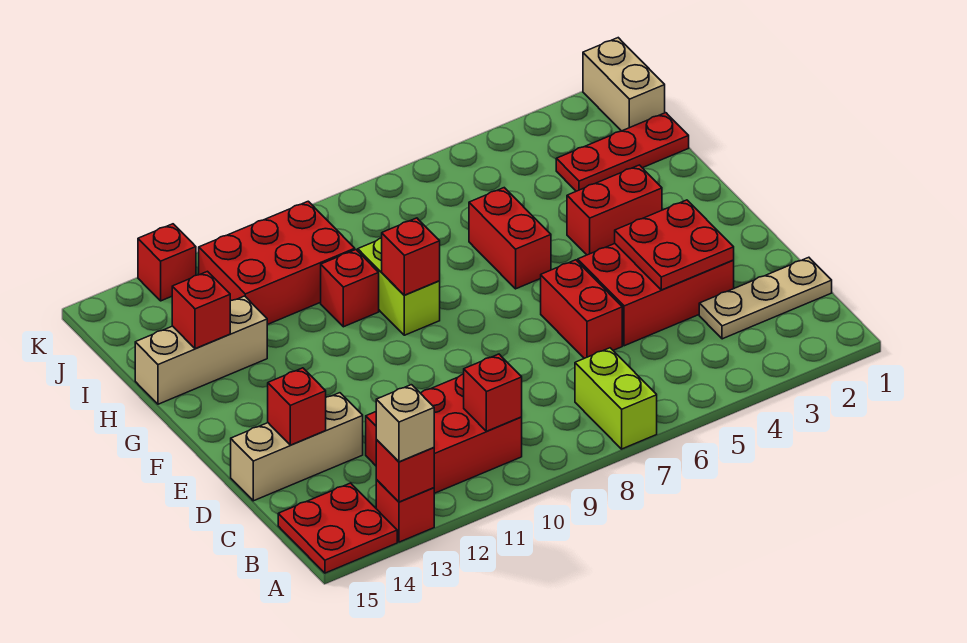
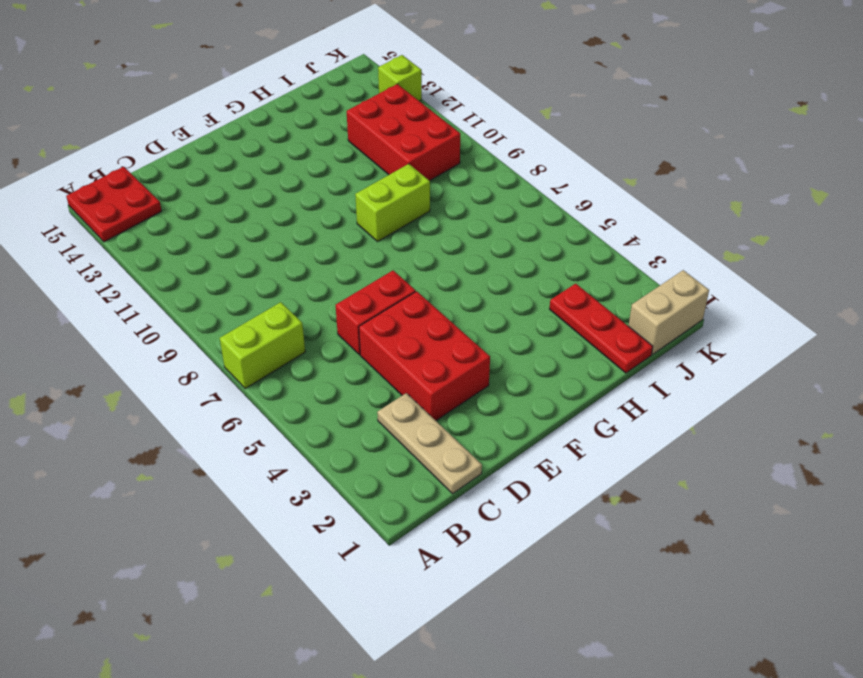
lime brick K13 level 1 -> red brick K13 level 1
none -> red brick A13 level 1
none -> red brick B10:C12 level 1
none -> tan brick D13:D15 level 1

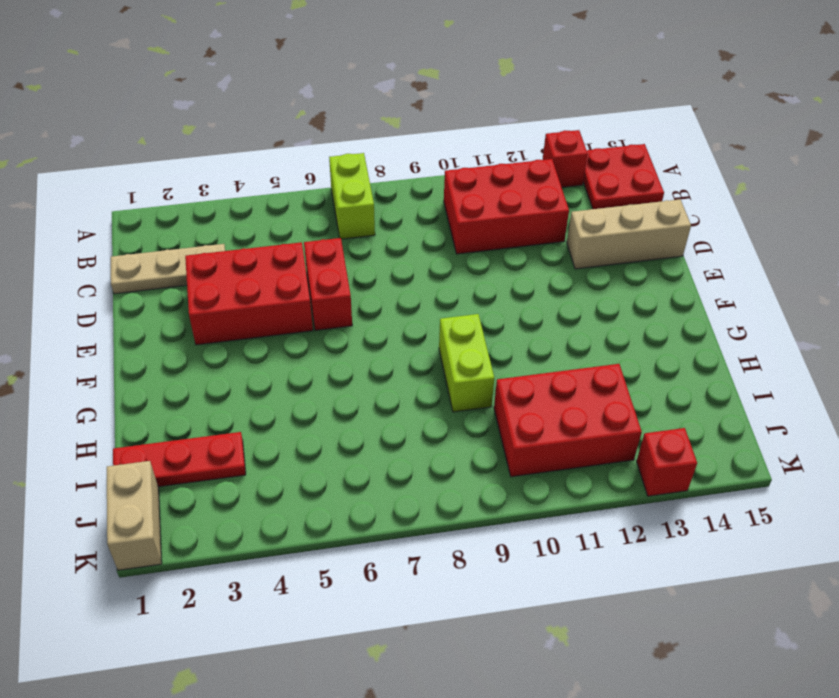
none -> red brick G3:G4 level 1
none -> red brick G6:H6 level 1
none -> red brick H10 level 1

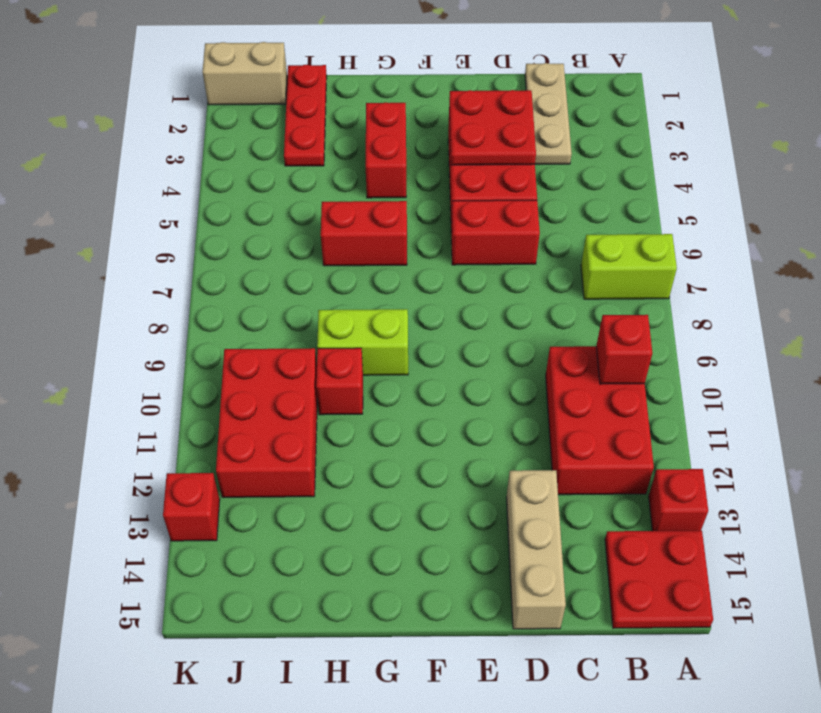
none -> tan brick H13:H15 level 1
none -> red brick A13 level 2
none -> red brick D14 level 2

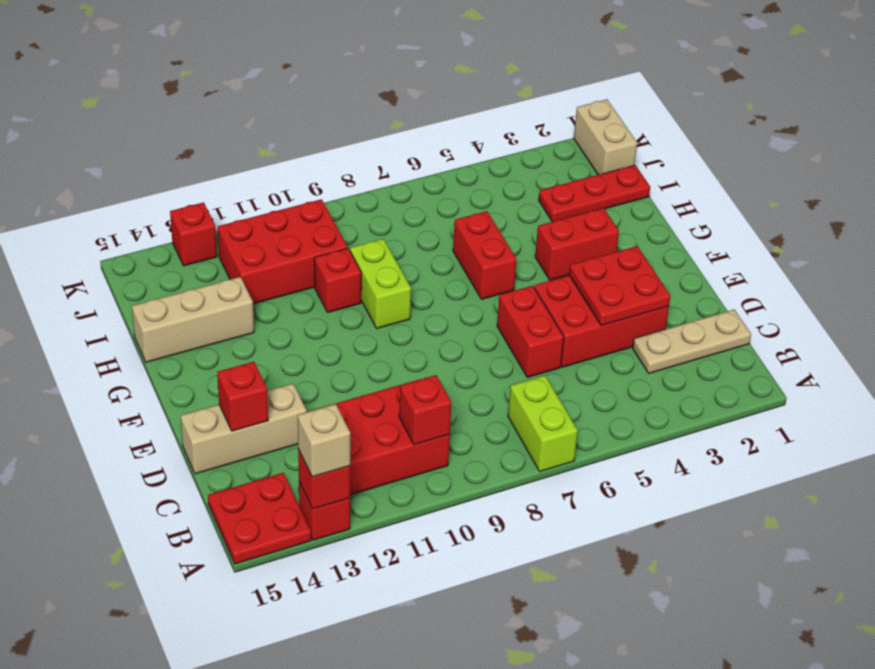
none -> red brick G9 level 2
none -> red brick H14 level 2

